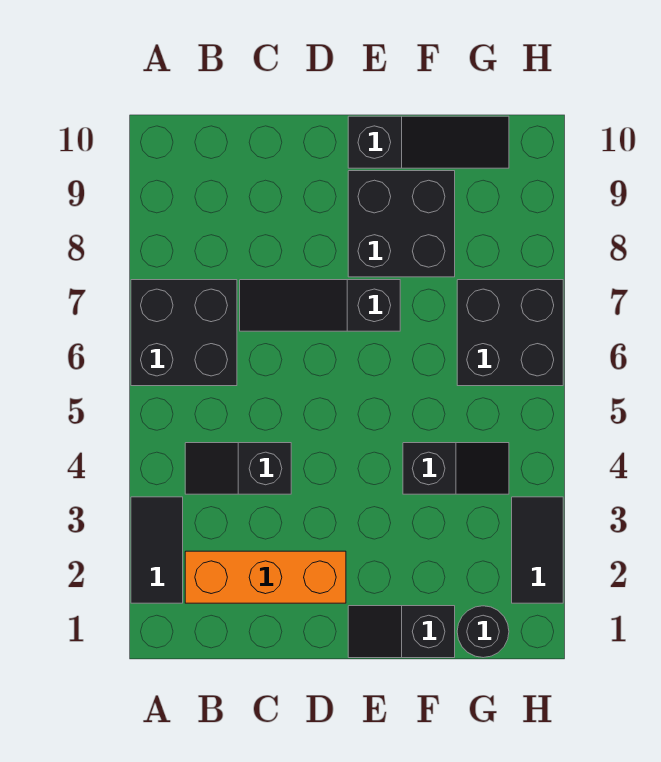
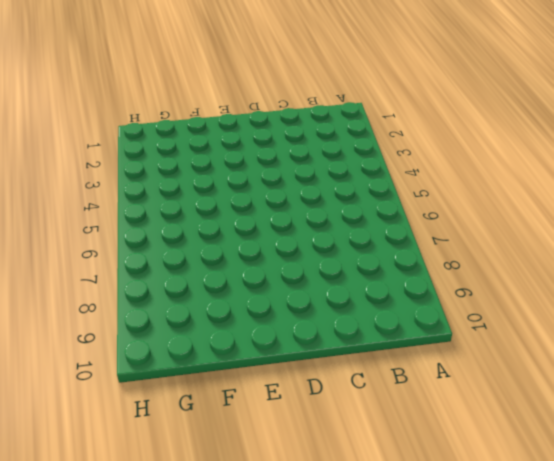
none -> black tile A2:A3 level 1
none -> black brick A6:B7 level 1
none -> orange brick B2:D2 level 1

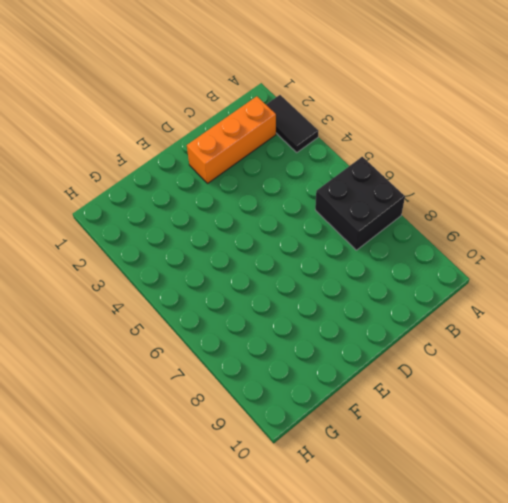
none -> black slope B4:C4 level 1 top C
none -> black slope C7:E7 level 1 top E
none -> black slope E1:F1 level 1 top F

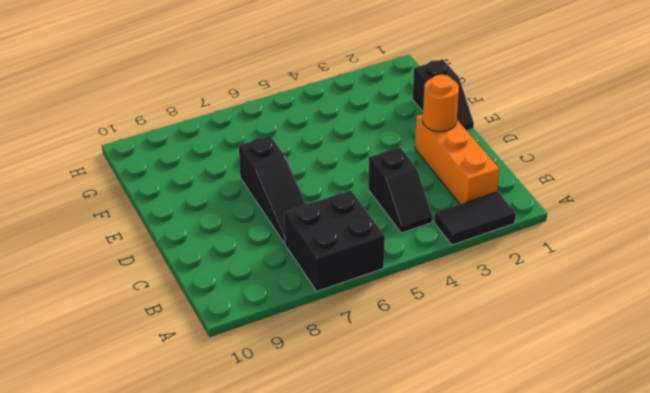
orange round brick D2 level 2 -> none
none -> black brick E8:F9 level 1
none -> black slope E10:G10 level 1 top E
none -> black slope F4:G4 level 1 top F

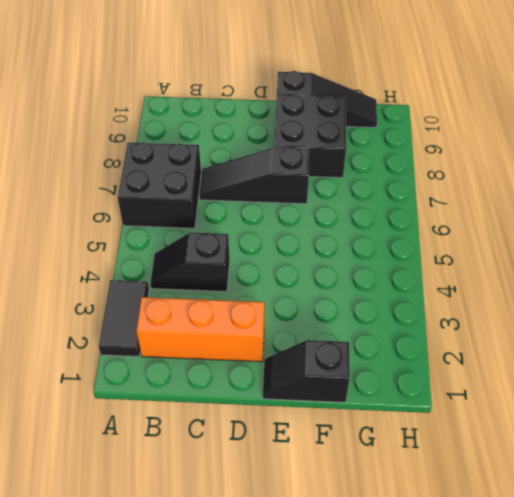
none -> black slope F4:G4 level 1 top F
none -> black round brick G1 level 1
none -> black brick G6:H7 level 1

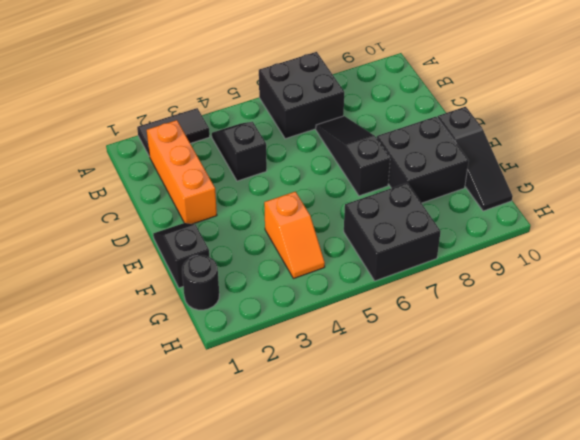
orange slope F4:G4 level 1 top F -> black slope F4:G4 level 1 top F
none -> black tile H2:H3 level 1

